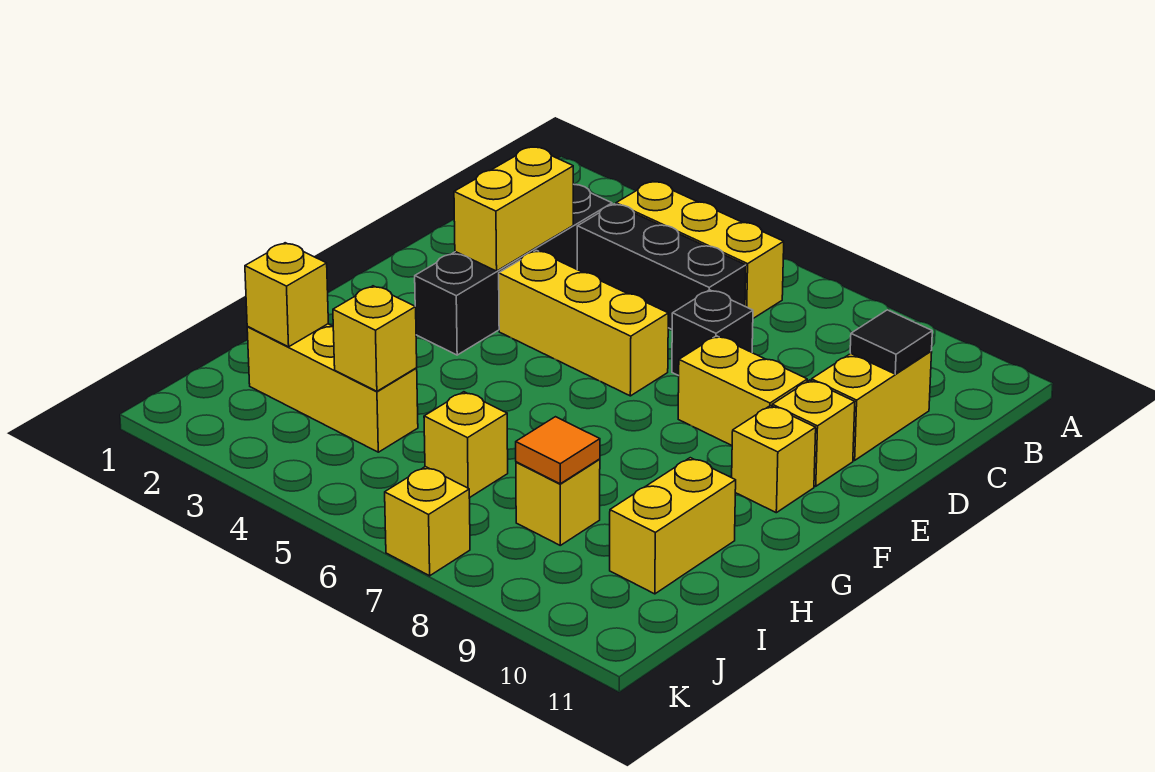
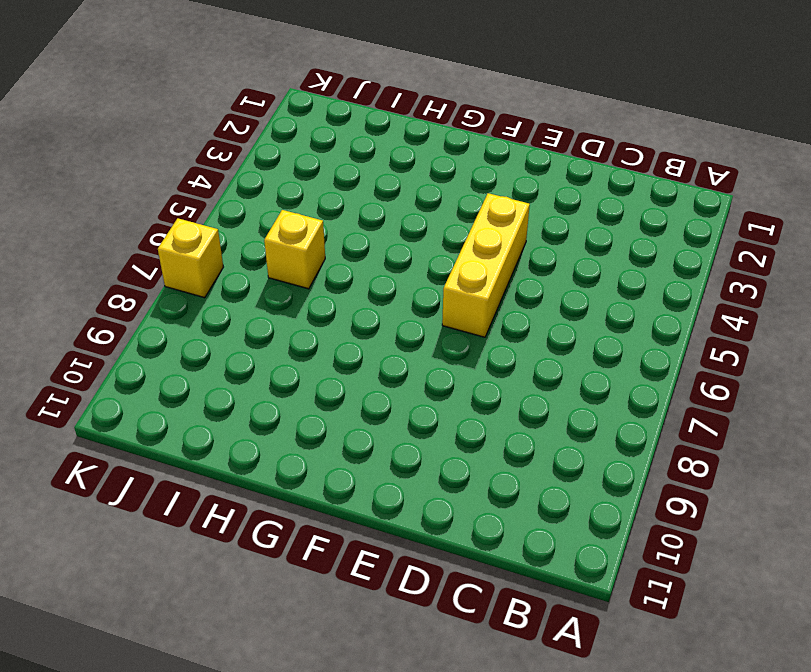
none -> yellow brick B4:B6 level 1
none -> black brick C3:F3 level 1
none -> black brick C4:C6 level 1

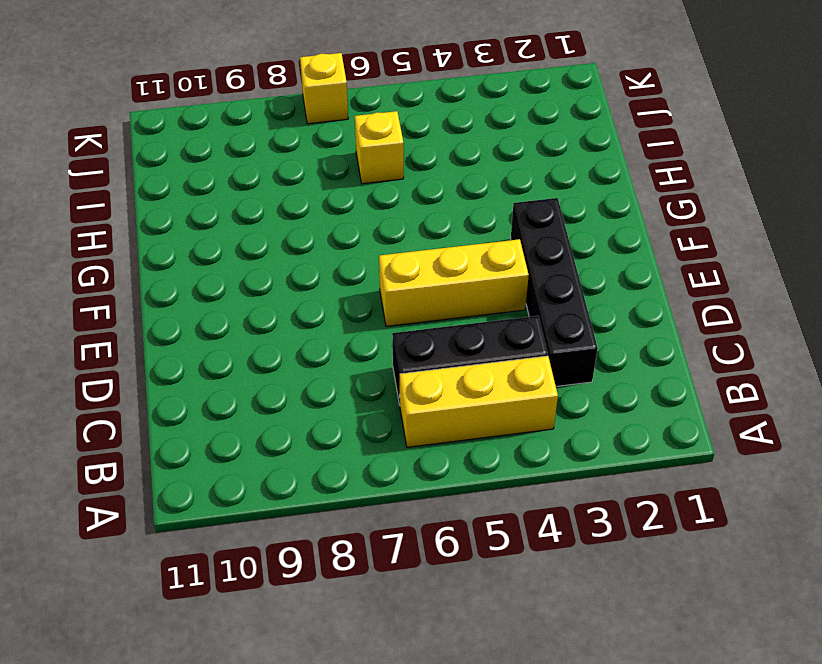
none -> yellow brick C10:D10 level 1
none -> black brick D7 level 1
none -> yellow brick E8:E9 level 1

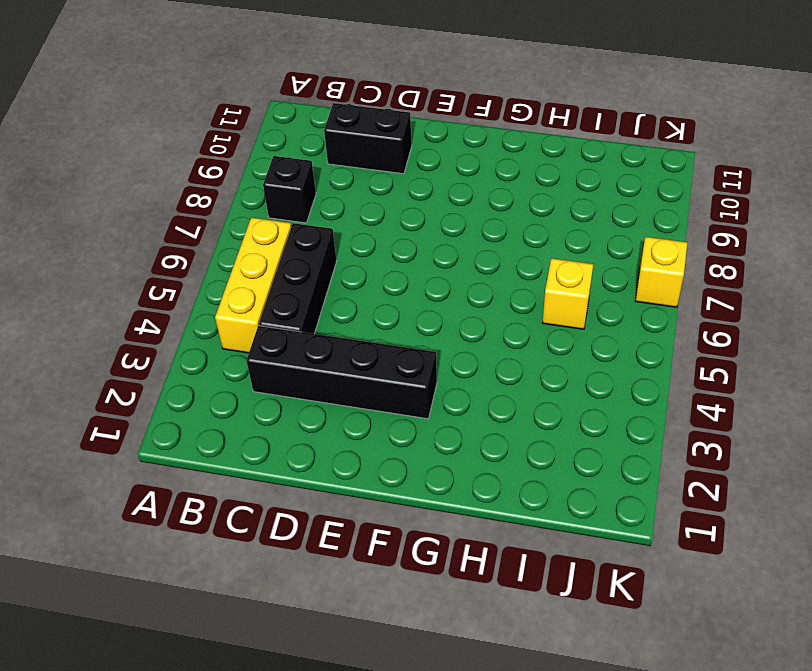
black brick B8 level 1 -> black brick D7 level 1
black brick C10:D10 level 1 -> yellow brick C10:D10 level 1
none -> yellow brick E4:E6 level 1
none -> yellow brick E8:E9 level 1
none -> yellow brick E10 level 1

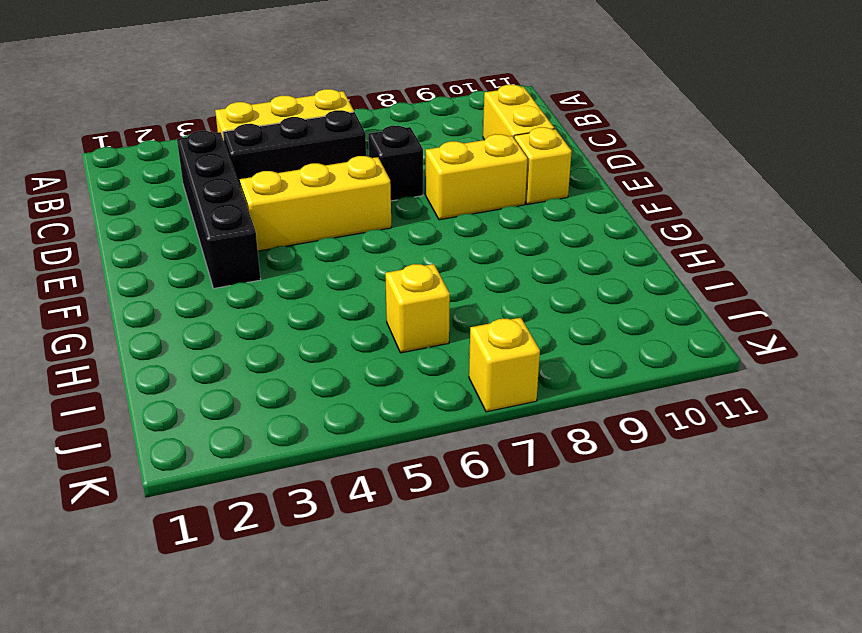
none -> yellow brick F10 level 1
none -> yellow brick H10:I10 level 1
none -> yellow brick I2:I4 level 1

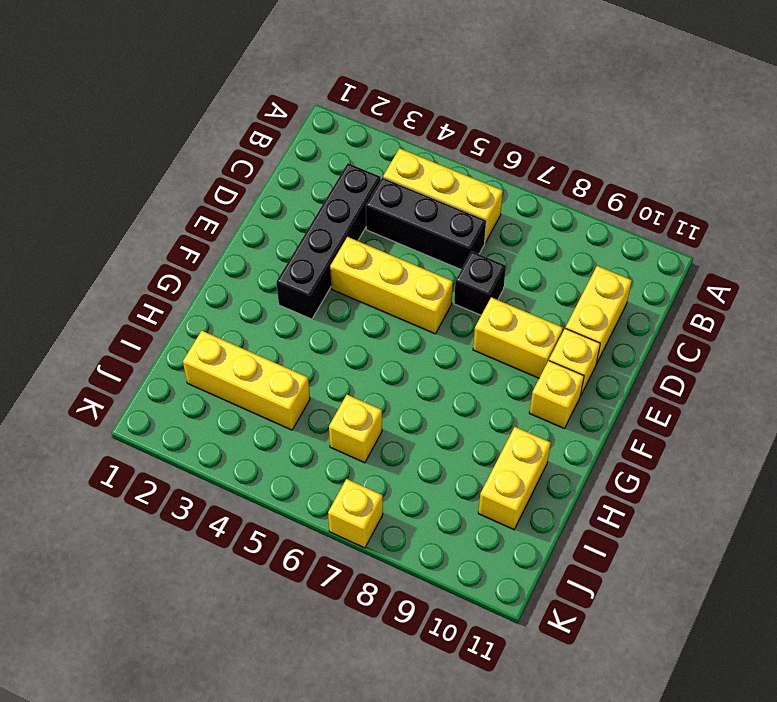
none -> yellow brick I8 level 1
none -> black tile C10 level 2
none -> yellow brick D3:E3 level 2

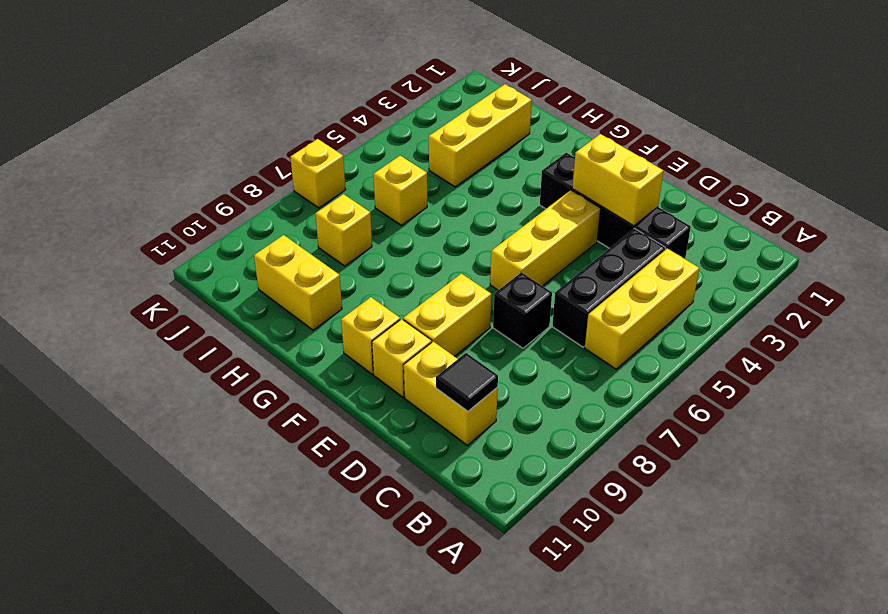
none -> yellow brick I2 level 2
none -> yellow brick I4 level 2
none -> orange tile I8 level 2

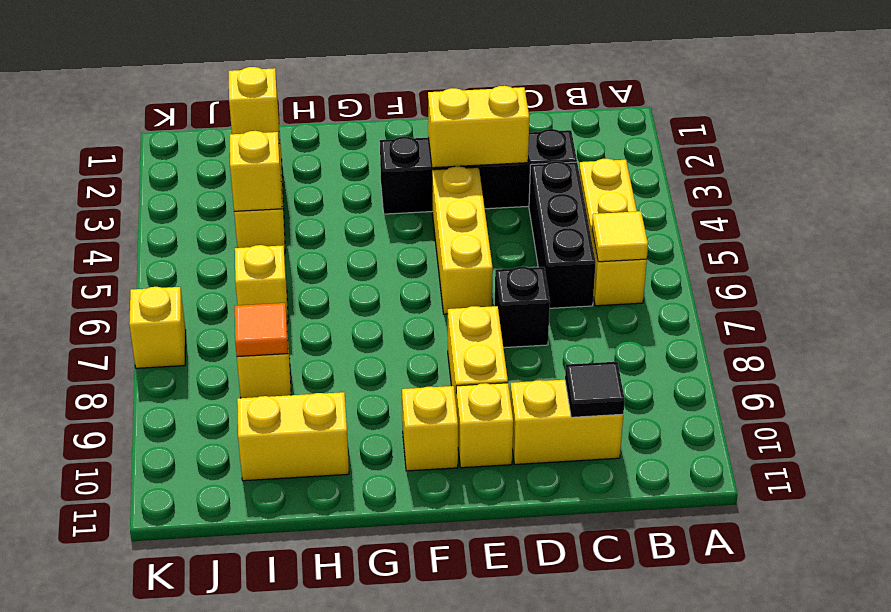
yellow tile B6 level 2 -> none

